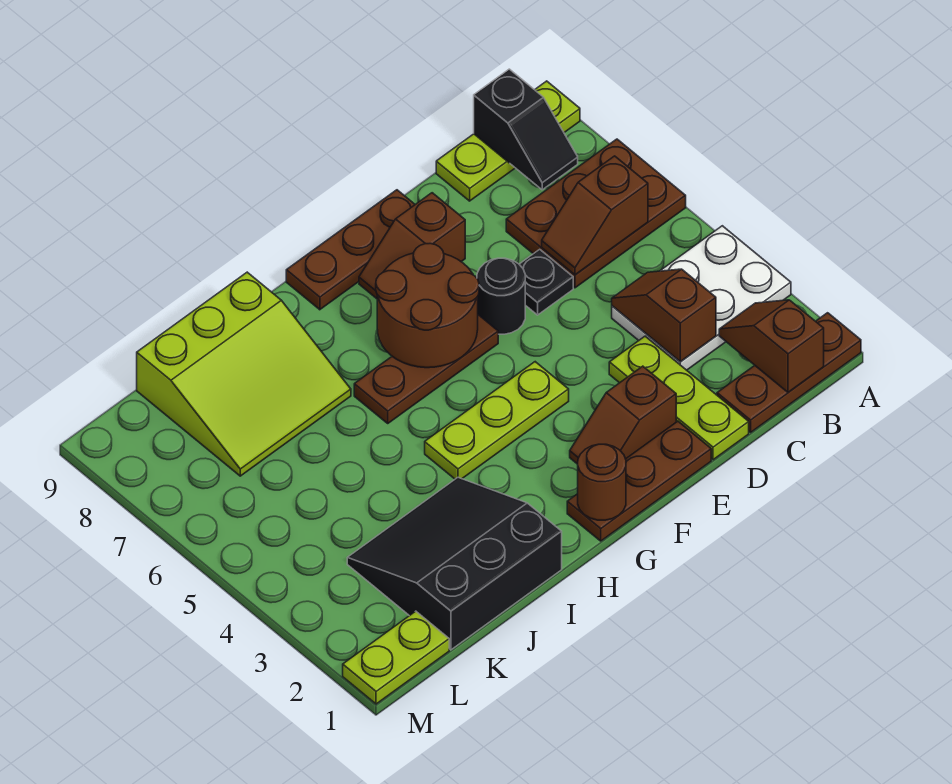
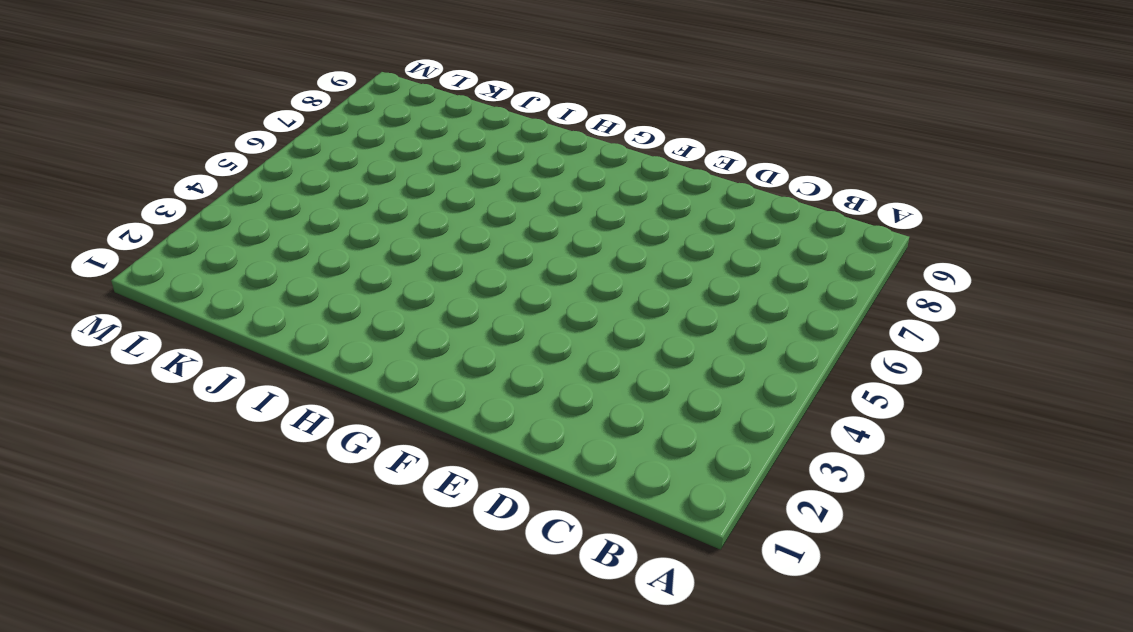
none -> brown plate A1:C1 level 1
none -> white plate A3:C4 level 1
none -> brown plate A6:C7 level 1

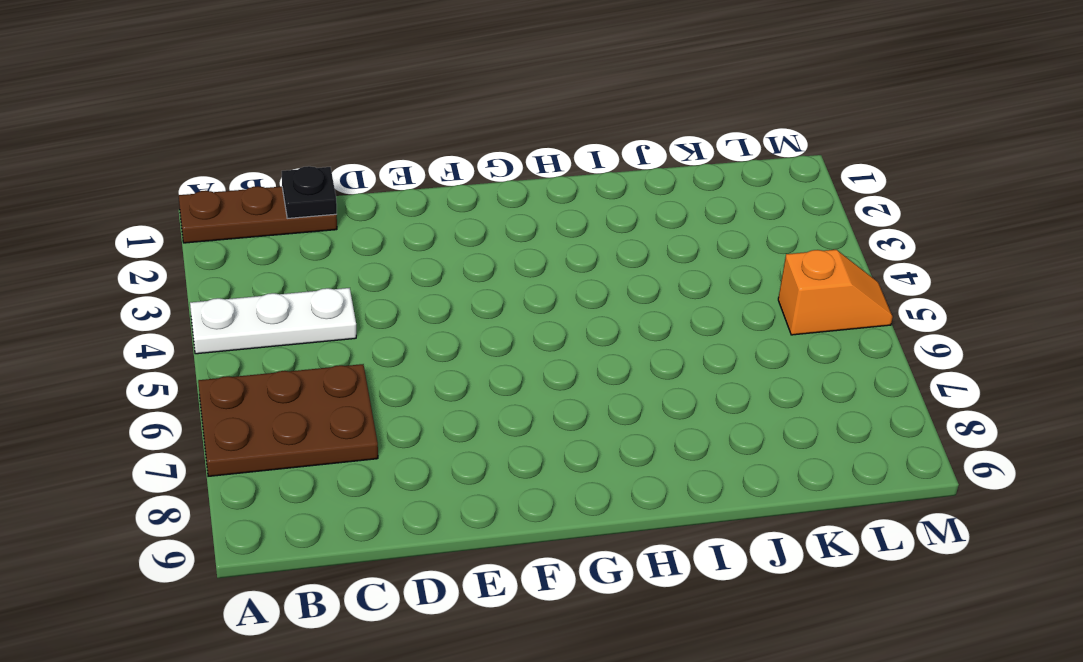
white plate A4:C4 level 1 -> white plate A3:C4 level 1
black plate C1 level 2 -> black plate D6 level 1
orange slope L5:M5 level 1 top L -> none
none -> lime plate A9:C9 level 1
none -> lime plate D1:D3 level 1
none -> brown plate E1:G1 level 1

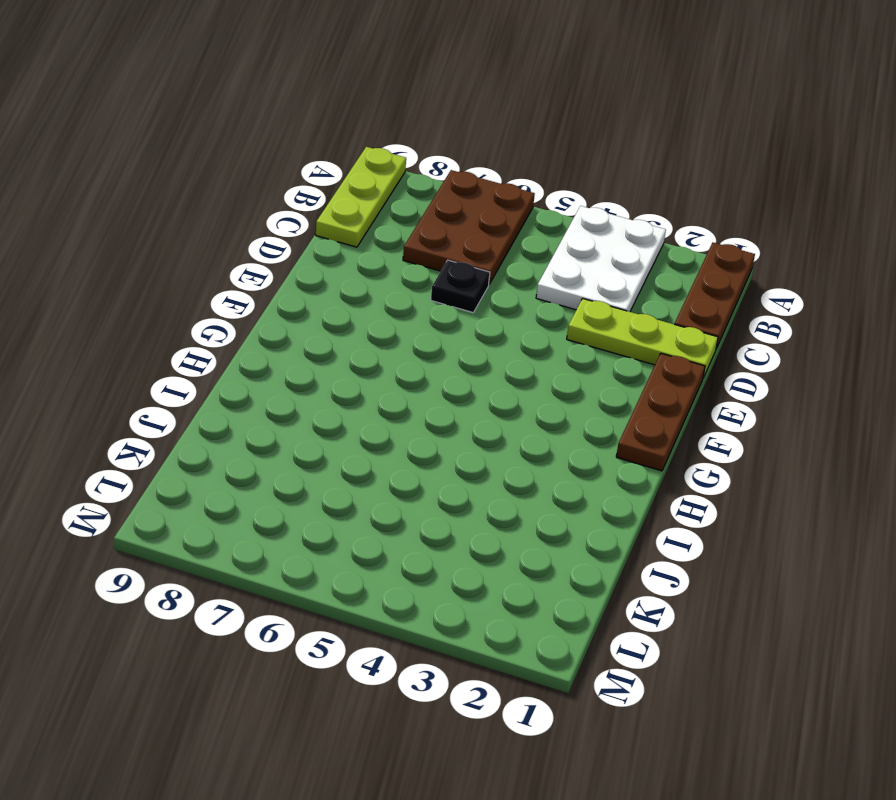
none -> brown slope E2:F2 level 1 top E
none -> black round brick E6 level 1
none -> brown slope E8:F8 level 1 top E

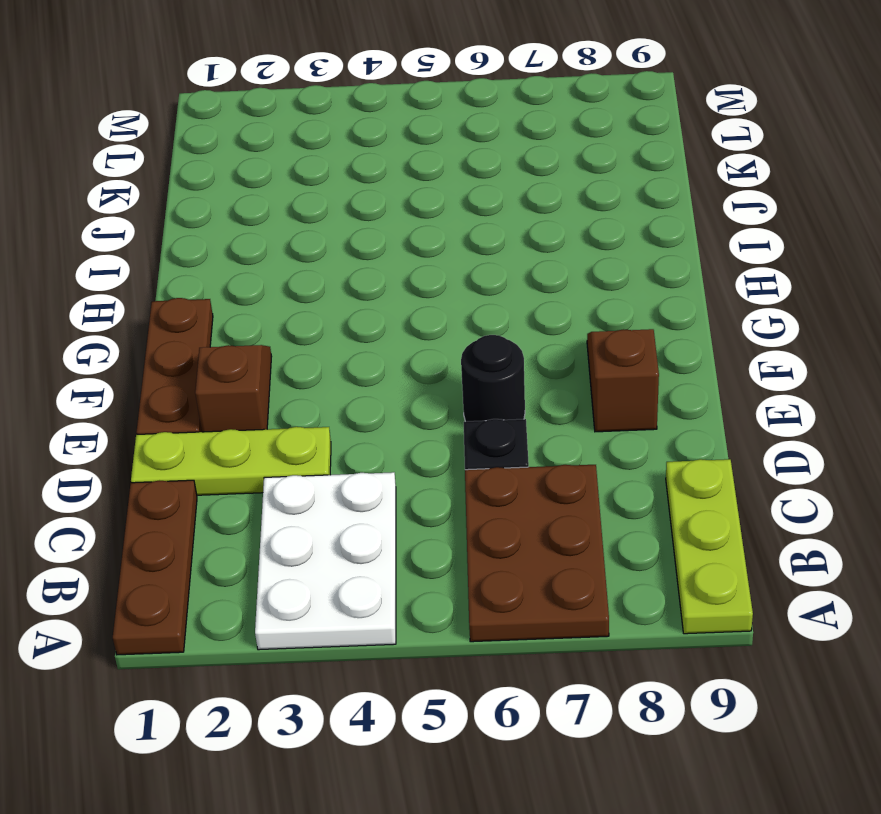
none -> brown plate E9:G9 level 1
none -> lime plate F4:H4 level 1
none -> brown plate F6:H6 level 1

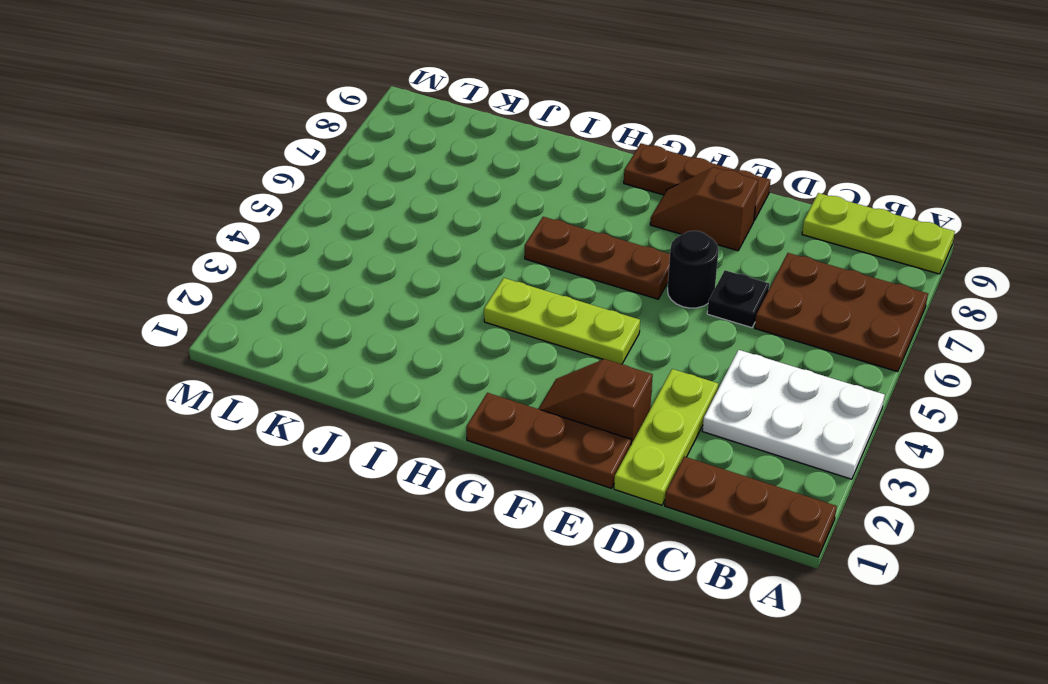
none -> black slope I1:K3 level 1 top 1
none -> lime slope I7:K9 level 1 top 9
none -> lime plate L1:M1 level 1

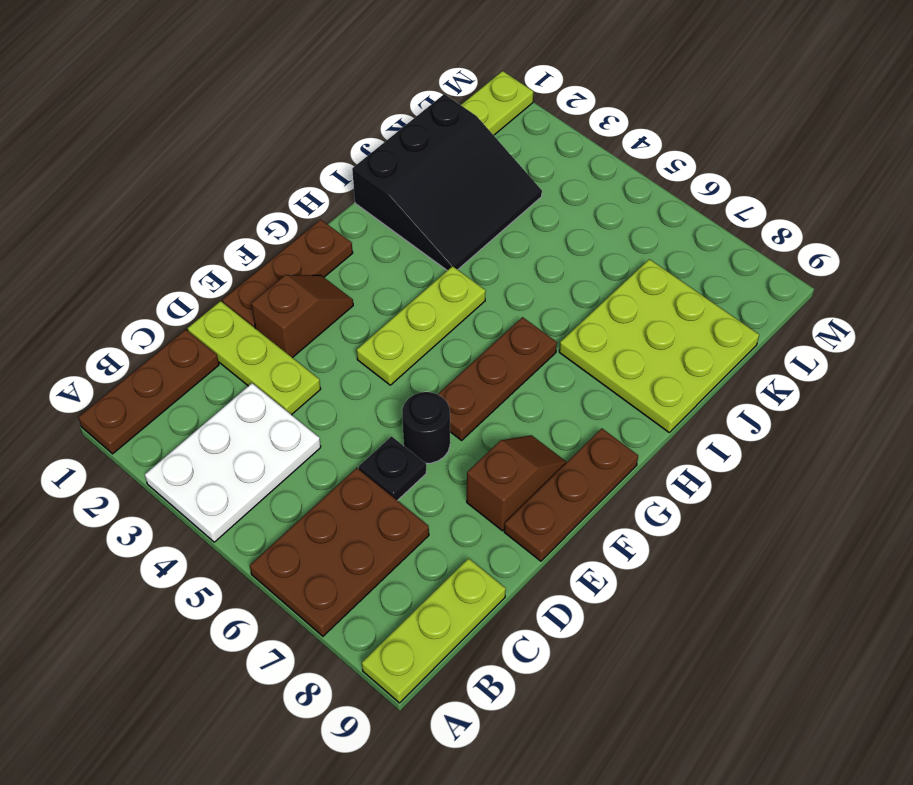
lime plate I7:K9 level 1 -> lime slope I7:K9 level 1 top 9
none -> brown slope B1:B2 level 2 top 1
none -> brown slope B6:C6 level 2 top B
none -> black slope B8:B9 level 2 top 9

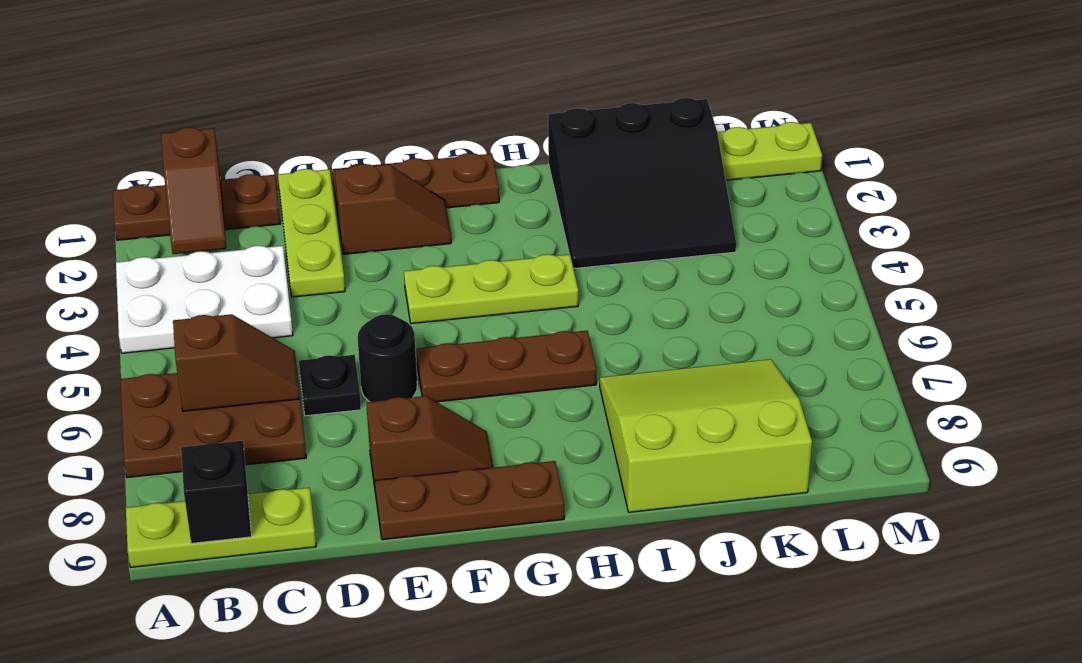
none -> brown slope C3:C4 level 2 top 3
none -> brown round brick F6:G7 level 2
none -> brown round brick G1 level 2

